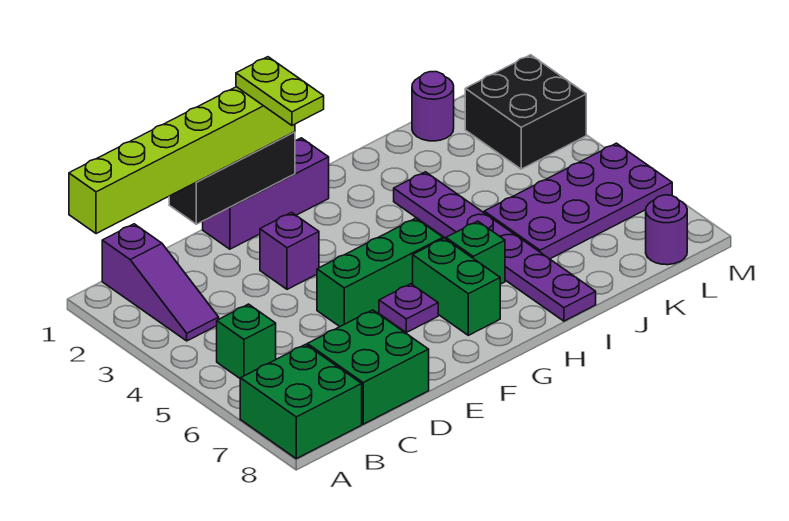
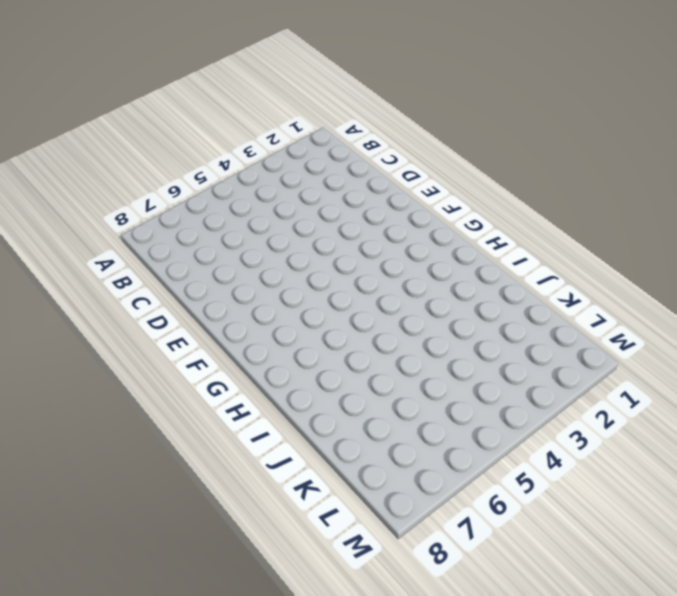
none -> green brick A7:B8 level 1
none -> purple slope B1:B3 level 1 top 1
none -> green brick B5 level 1

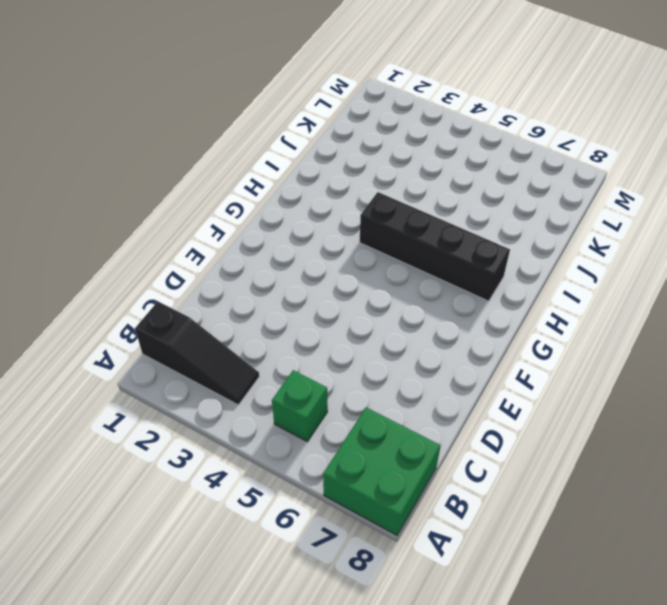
black slope B1:B3 level 1 top 1 -> purple slope B1:B3 level 1 top 1
black brick H4:H7 level 1 -> green brick H6 level 1
none -> green brick C7:D8 level 1
none -> purple brick E1:G1 level 1
none -> purple brick E3 level 1

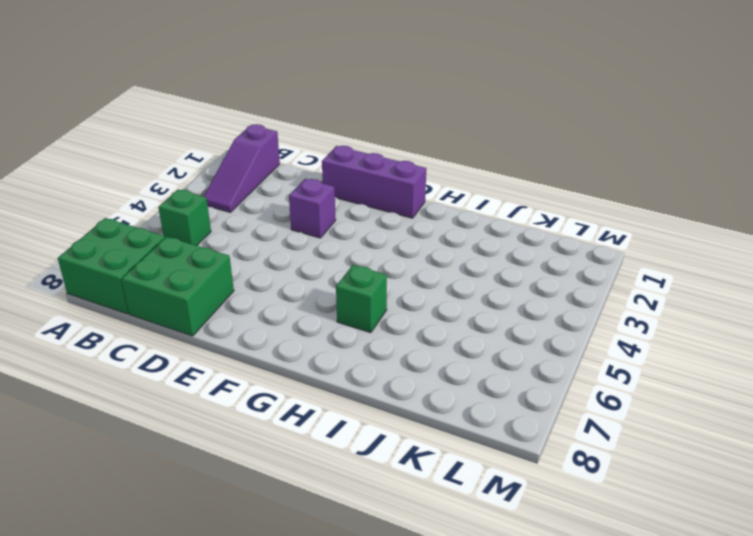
none -> green brick E5:G5 level 1
none -> purple plate F6 level 1
none -> green brick G6:G7 level 1

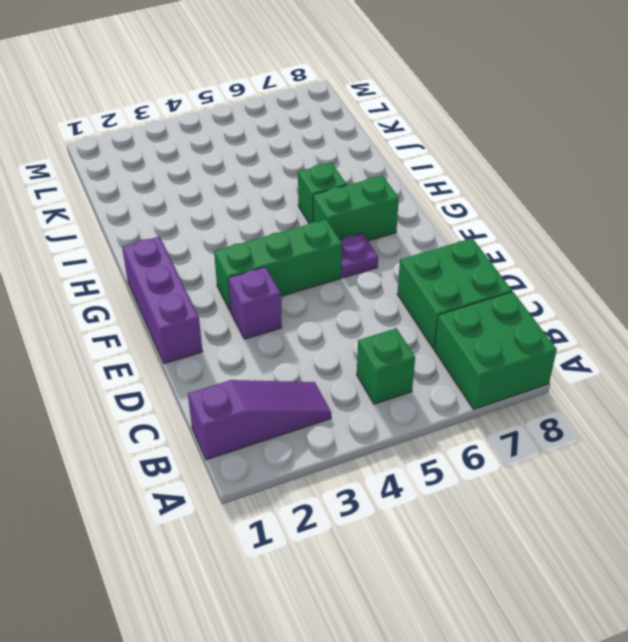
green brick F3:F5 level 1 -> green brick E5:G5 level 1
none -> purple plate I3:I8 level 1
none -> purple plate J5:M6 level 1
none -> purple round brick K1 level 1

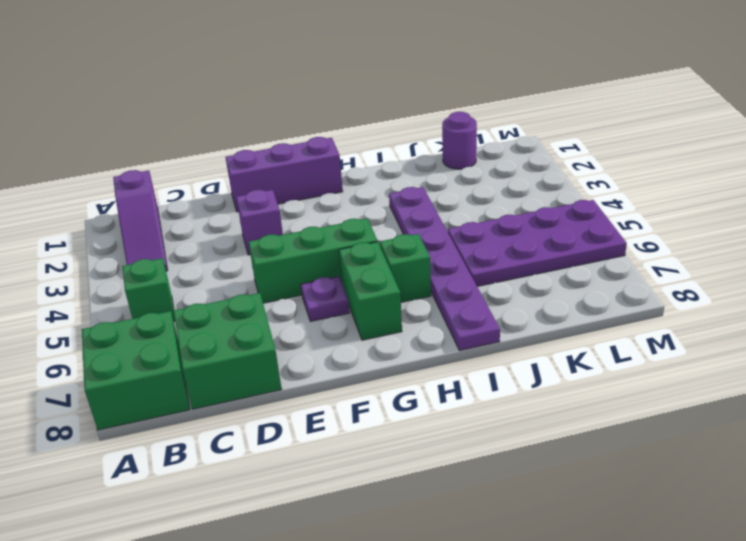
none -> black brick L2:M3 level 1
none -> purple round brick L8 level 1
none -> black brick D1:F1 level 2

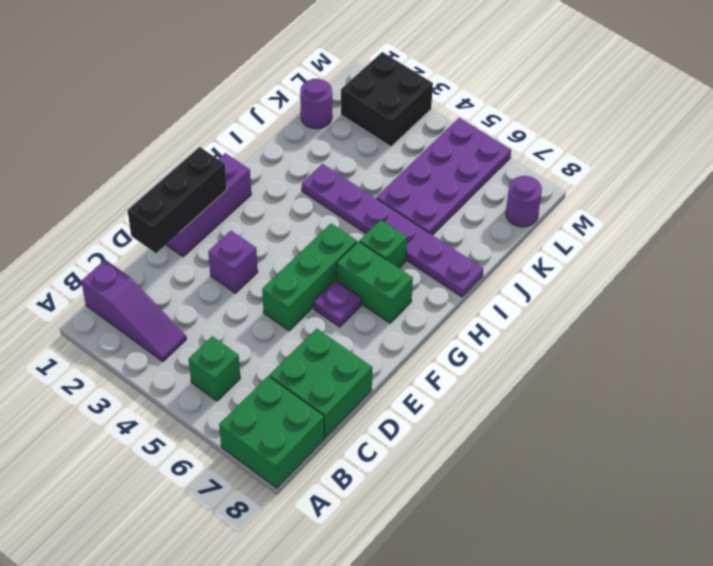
none -> lime brick A1:F1 level 3
none -> lime plate F1:F2 level 4

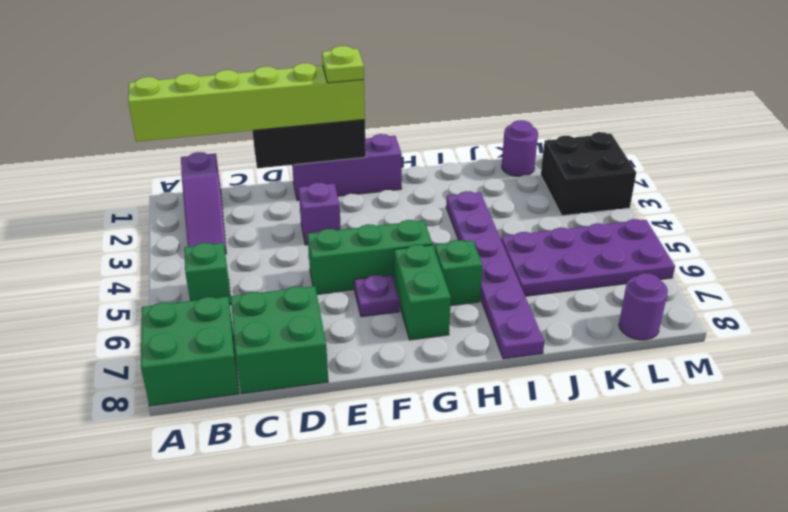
lime plate F1 level 4 -> lime plate F1:F2 level 4

